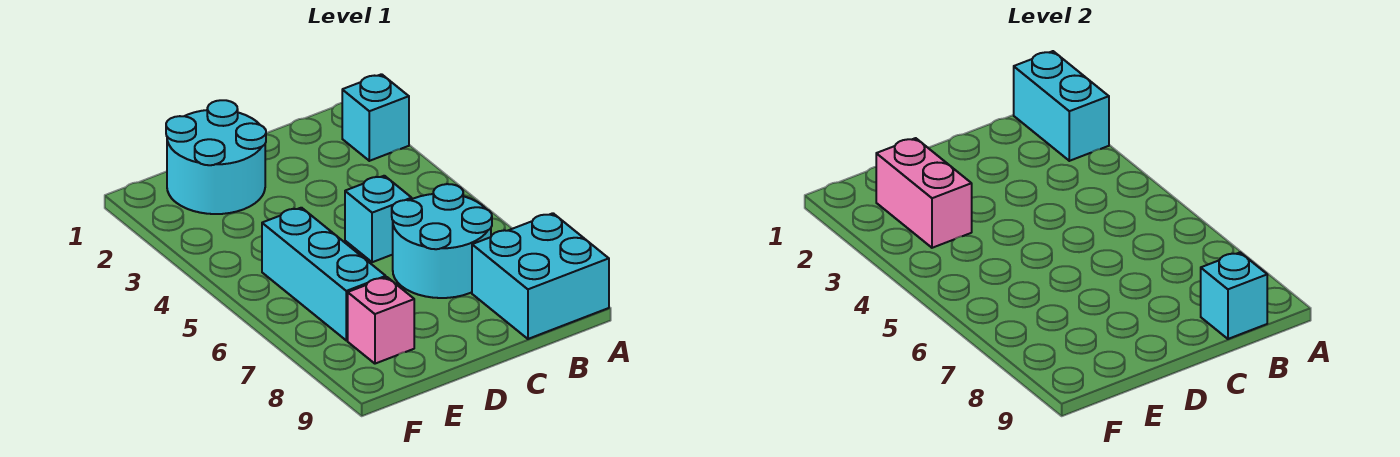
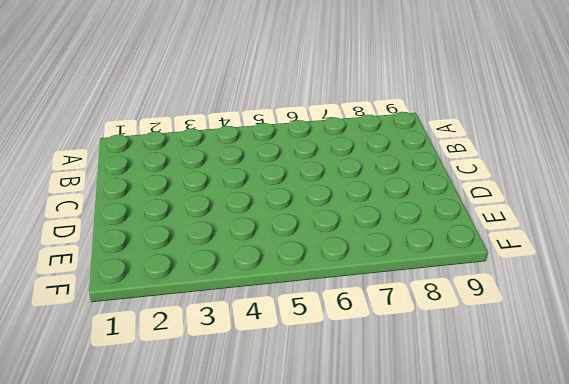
none -> cyan brick A2 level 1
none -> cyan brick A8:B9 level 1

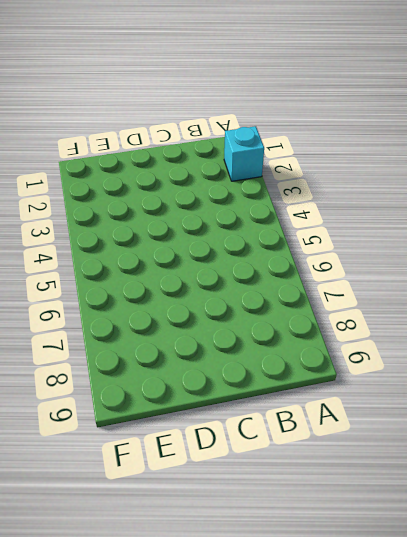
none -> cyan brick A8:B9 level 1
none -> cyan round brick B6:C7 level 1

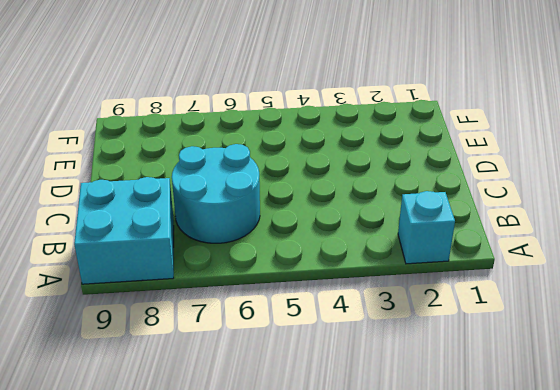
none -> cyan brick C5 level 1
none -> cyan round brick D1:E2 level 1

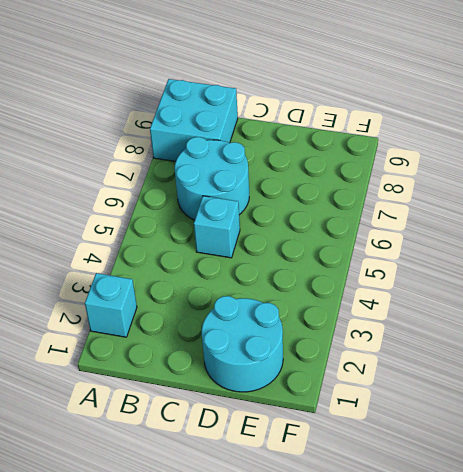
none -> cyan brick E5:E7 level 1
none -> pink brick E8 level 1

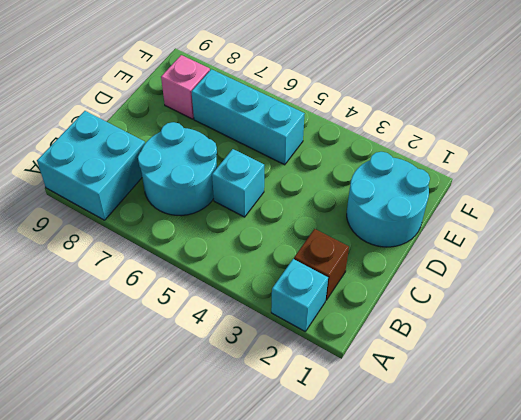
brown brick B2 level 1 -> none
none -> cyan brick A1:A2 level 2
none -> cyan brick B9 level 2

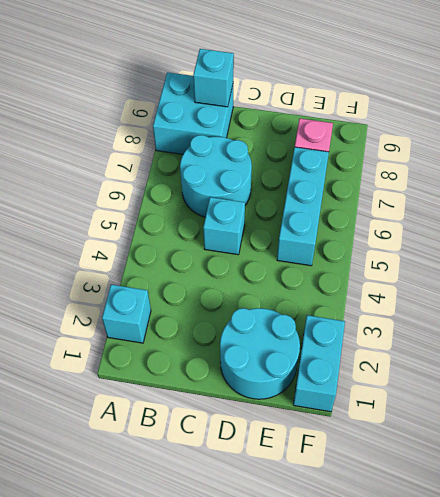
cyan brick F1:F2 level 1 -> cyan brick A1:A2 level 2
none -> pink brick E2:E3 level 2

